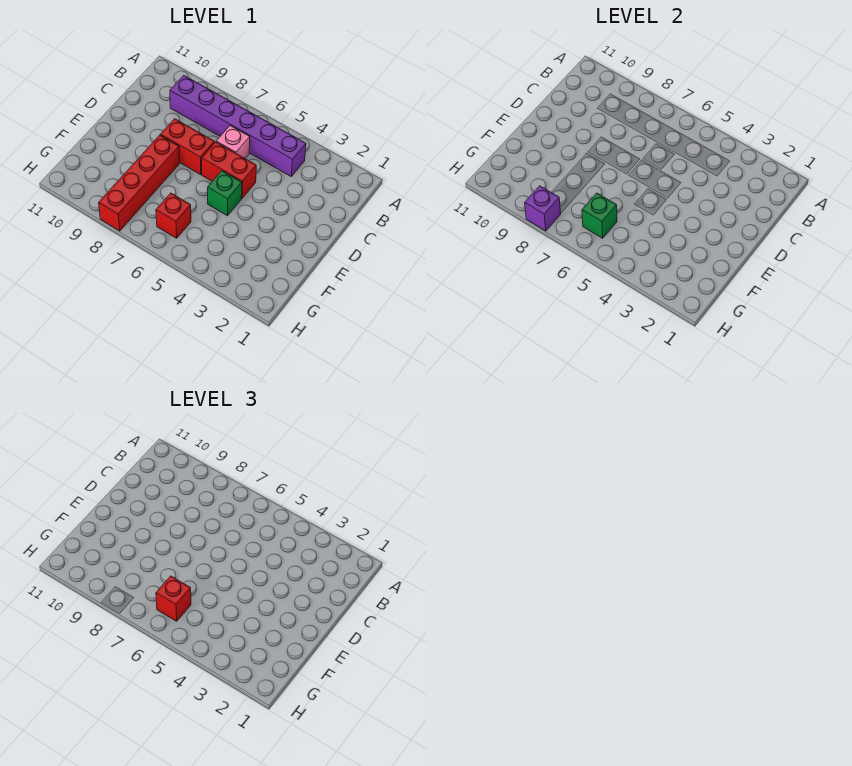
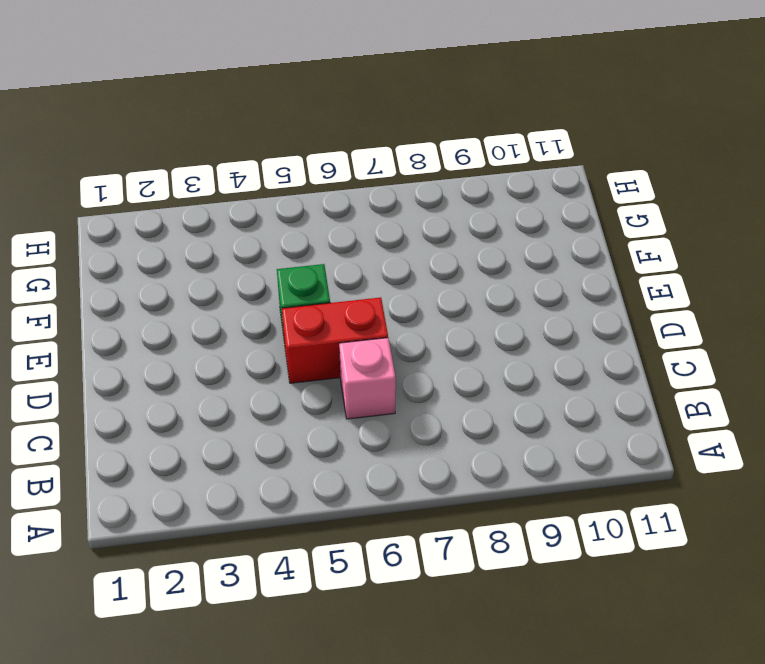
none -> purple brick B4:B9 level 1
none -> red brick D7:D8 level 1

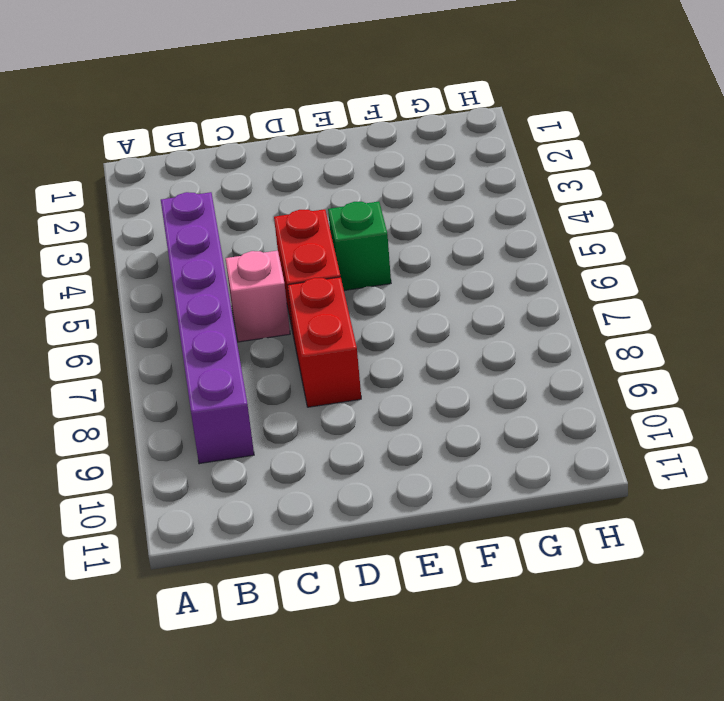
none -> red brick E8:H8 level 1
none -> red brick G6 level 1

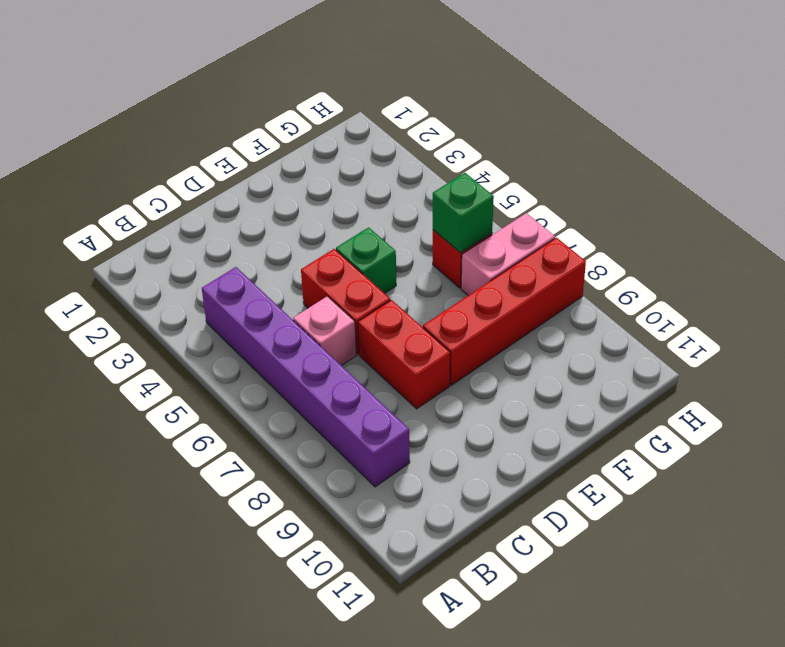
pink brick G7:H7 level 1 -> none
none -> purple brick H8 level 2
none -> red brick G6 level 3

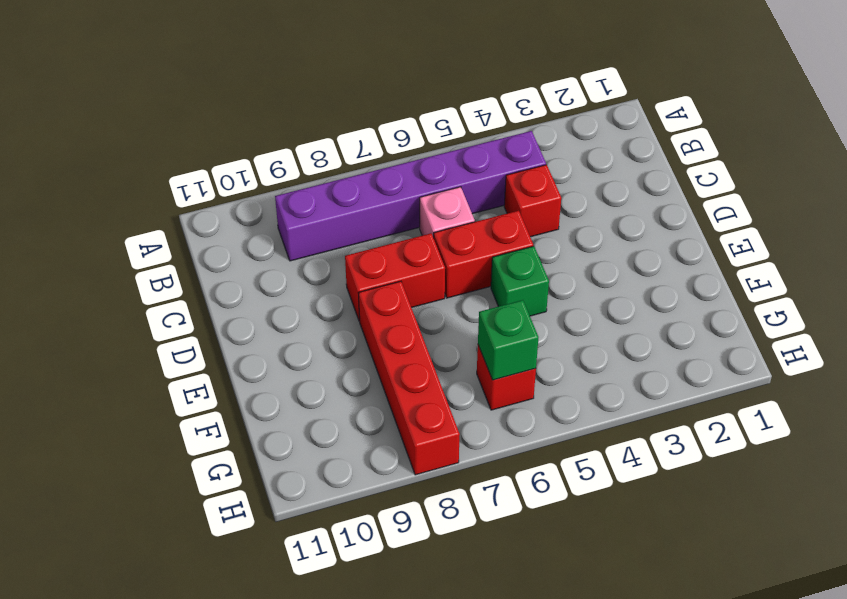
red brick C4 level 1 -> red brick G6 level 3
none -> purple brick H8 level 2

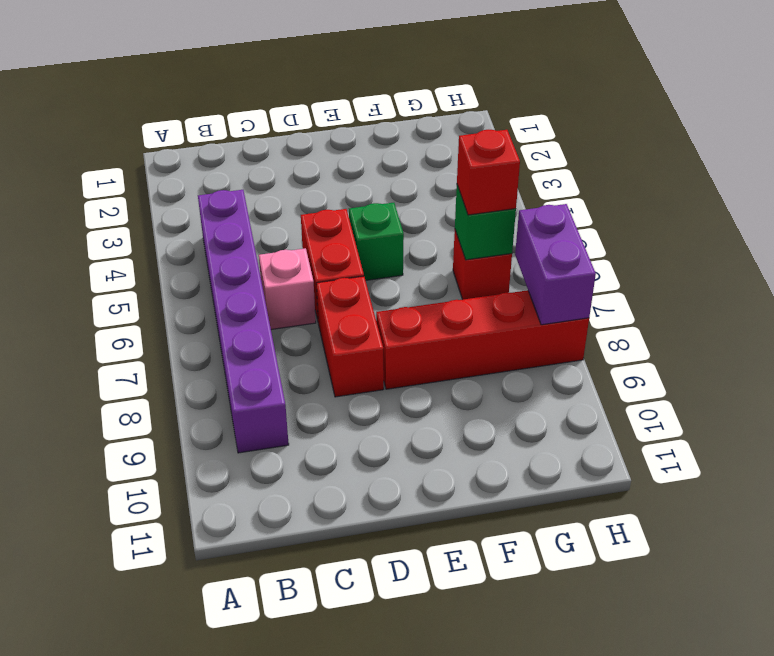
purple brick H7:H8 level 2 -> purple brick H8 level 2

